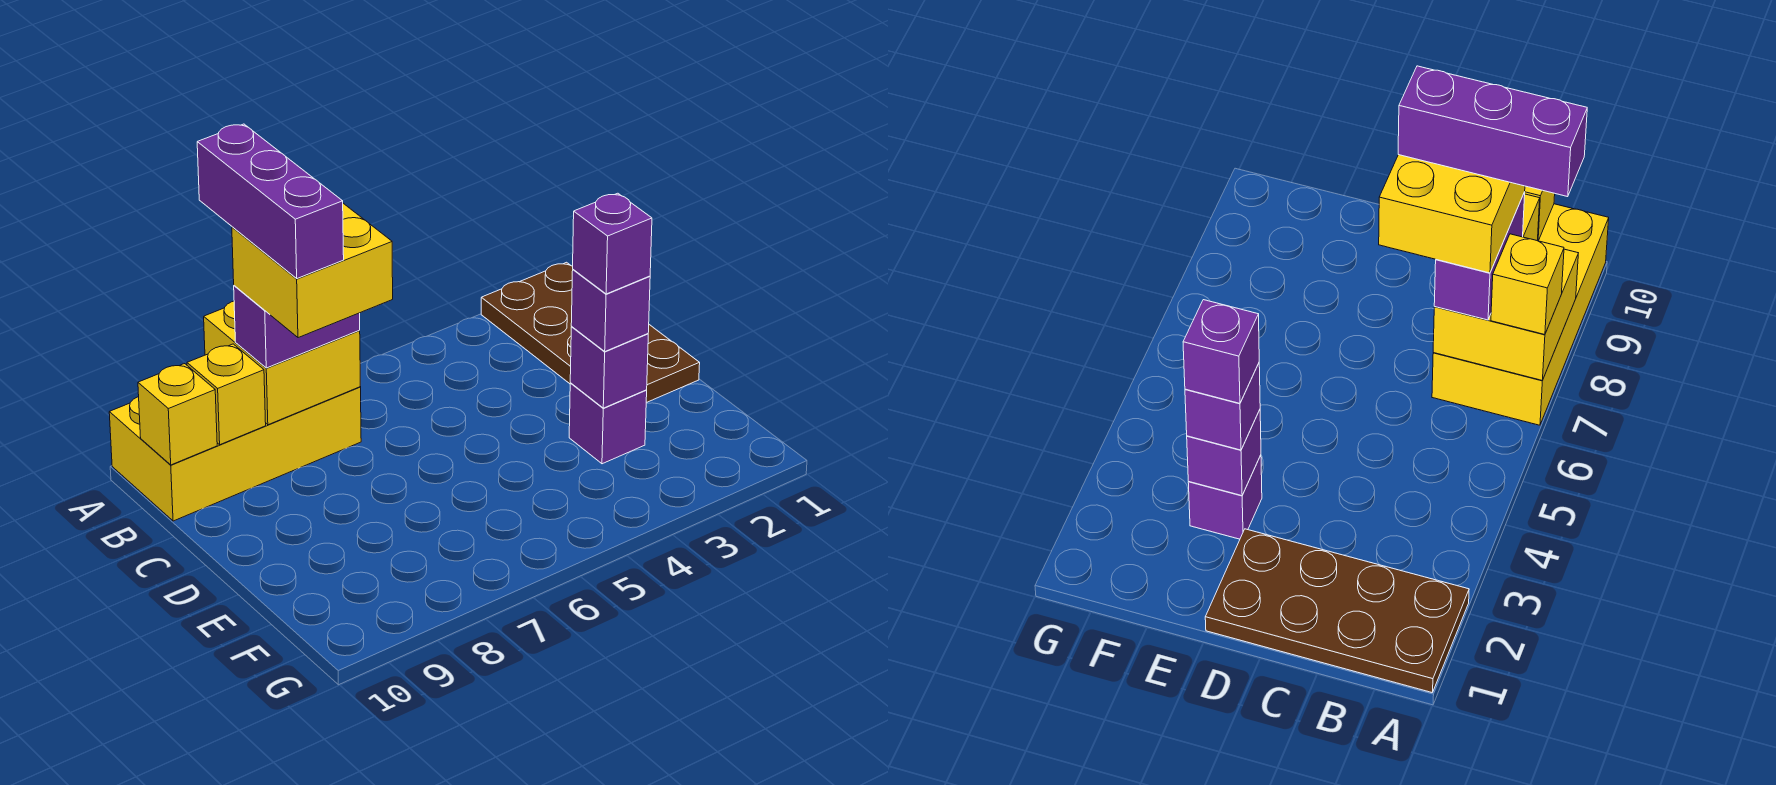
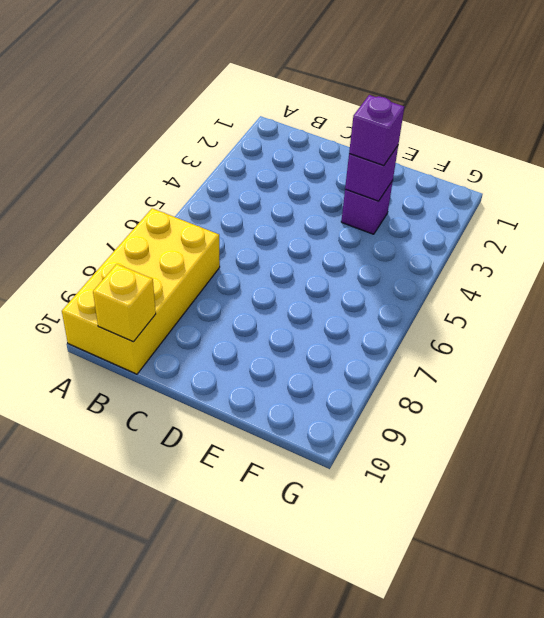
none -> brown plate A1:D2 level 1
none -> yellow brick A7:B8 level 2
none -> yellow brick B9 level 2

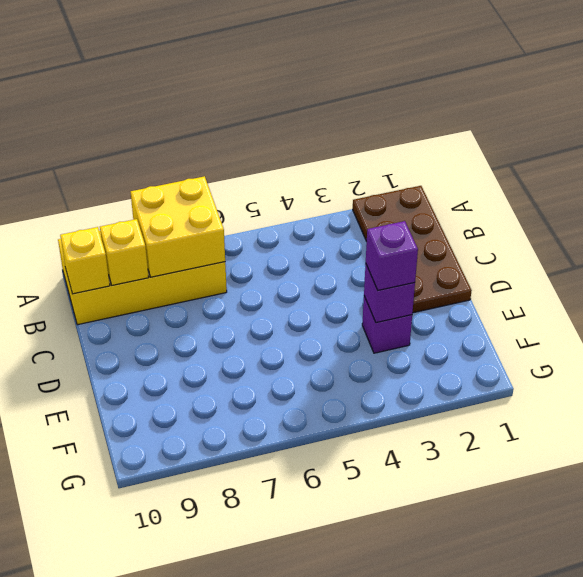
none -> yellow brick A7 level 3
none -> purple brick B7:B8 level 3
none -> yellow brick B7:C8 level 4

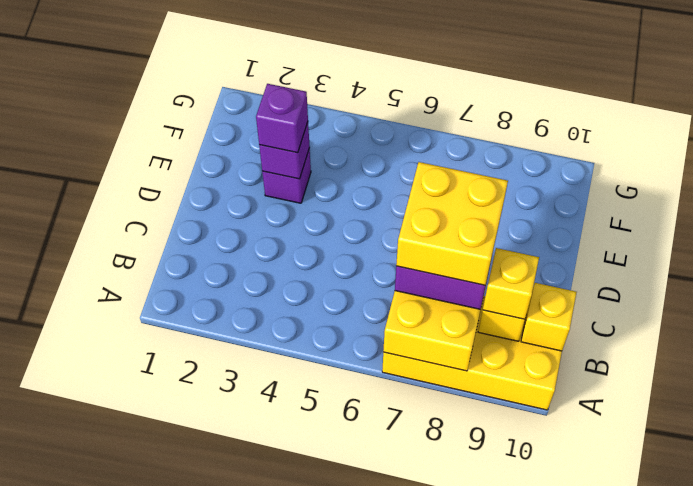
yellow brick B9 level 3 -> yellow brick A7 level 3
none -> brown plate A1:D2 level 1
none -> purple brick E3 level 4
none -> purple brick A8:C8 level 5

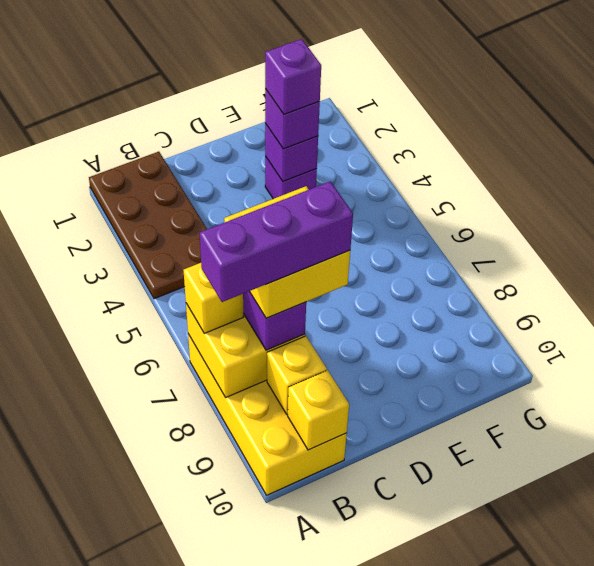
brown plate A1:B4 level 1 -> brown plate A1:D2 level 1

